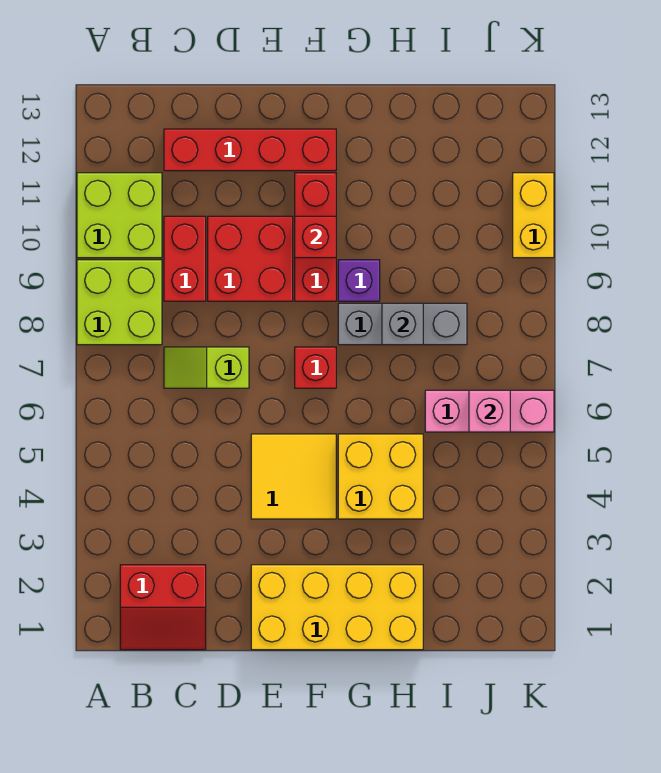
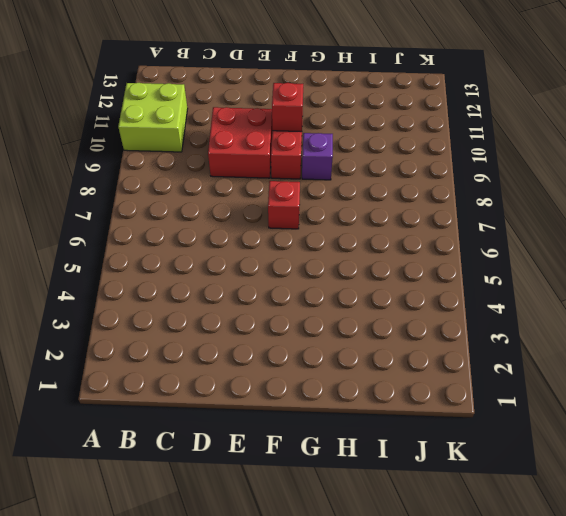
none -> lime brick A8:B9 level 1
none -> red slope B1:C2 level 1 top 2
none -> lime slope C7:D7 level 1 top D

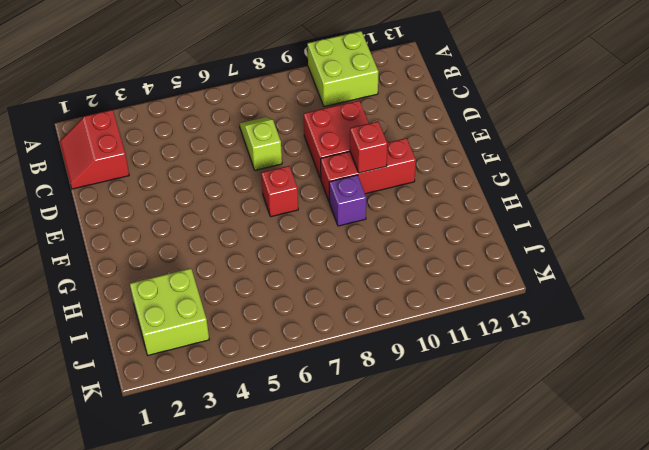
lime brick I2:J3 level 1 -> lime brick A8:B9 level 1
none -> red brick C9:C10 level 1
none -> red brick C12:F12 level 1
none -> yellow brick E1:H2 level 1

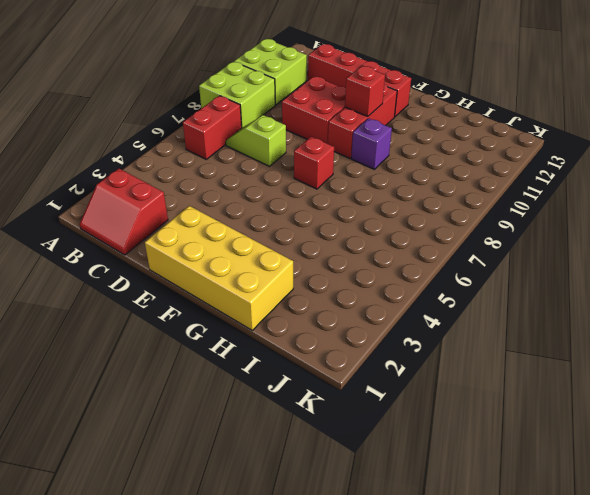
red brick B6:B7 level 1 -> red brick C9:C10 level 1
none -> yellow tile E4:F5 level 1
none -> yellow brick G4:H5 level 1
none -> grey brick G8:I8 level 1

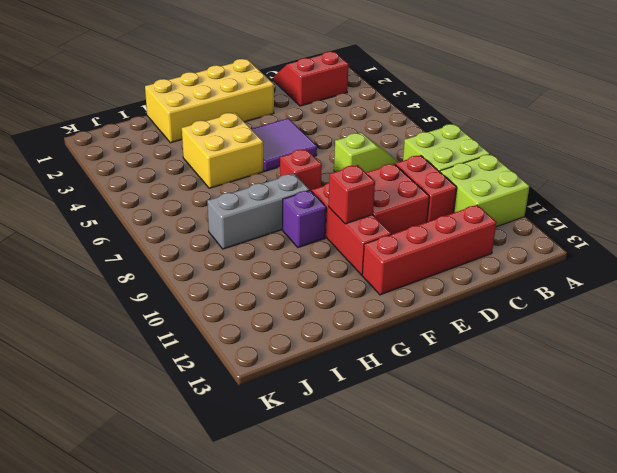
purple tile E4:F5 level 1 -> yellow tile E4:F5 level 1
none -> pink brick I6:K6 level 1
none -> yellow brick K10:K11 level 1
none -> grey brick H8 level 2

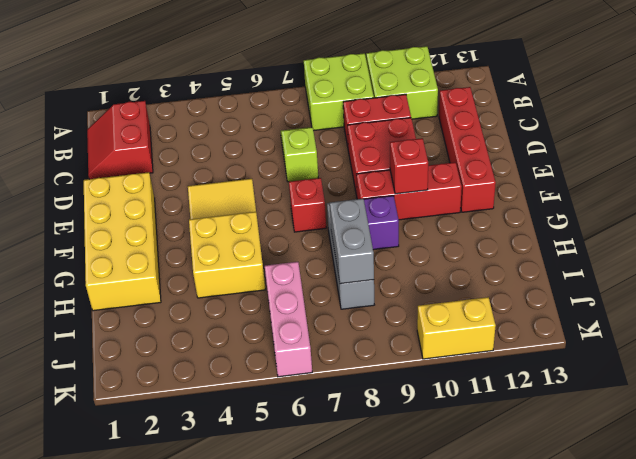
grey brick H8:I8 level 2 -> grey brick H8 level 2
none -> pink brick J6 level 2

